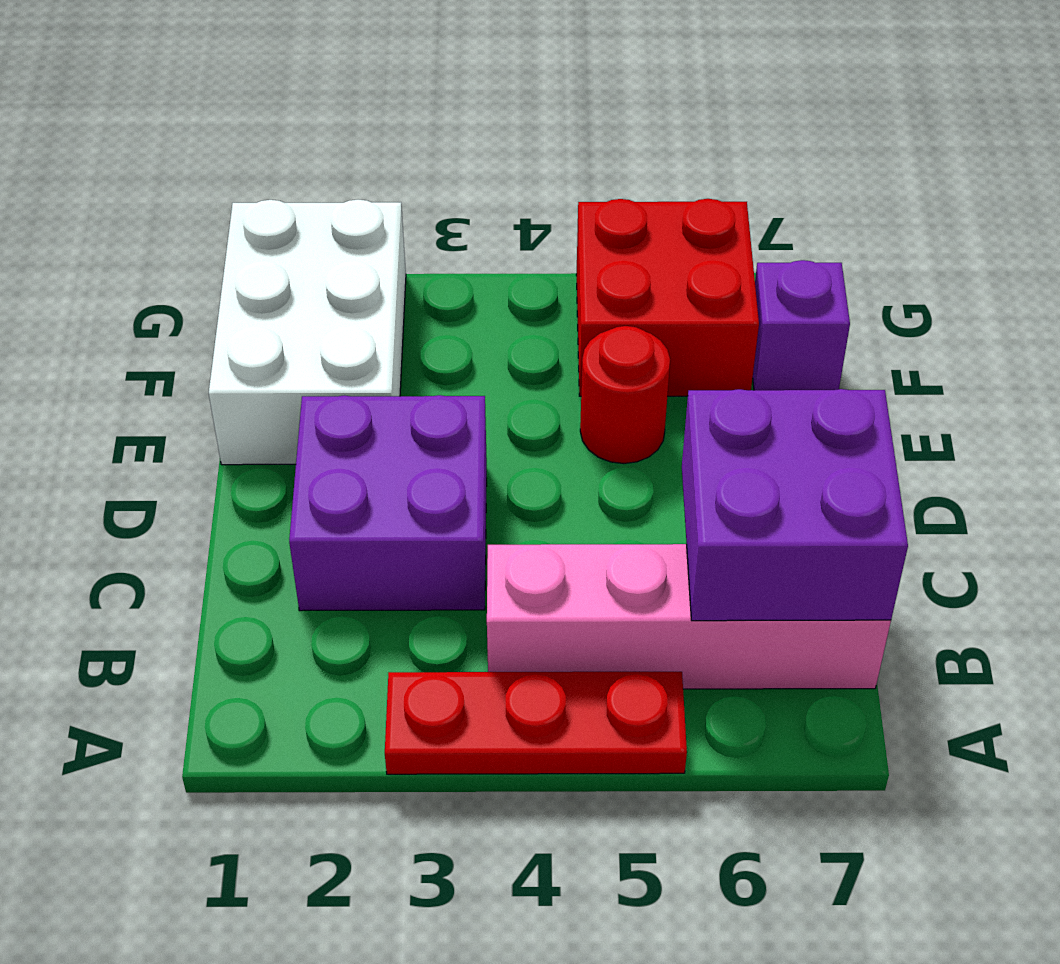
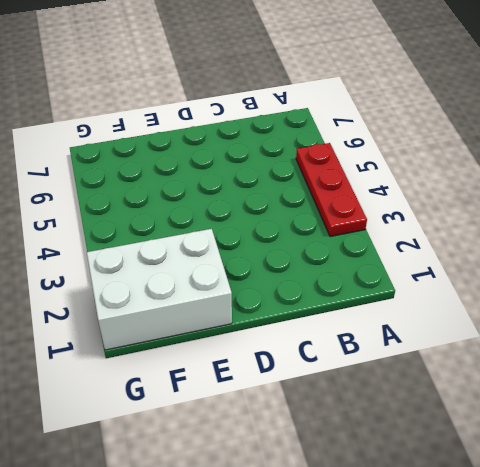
none -> pink brick B4:B7 level 1
none -> purple brick C2:D3 level 1

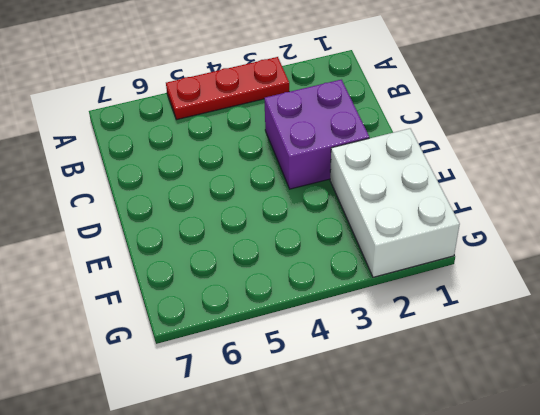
none -> pink brick B4:B7 level 1
none -> red round brick E5 level 1

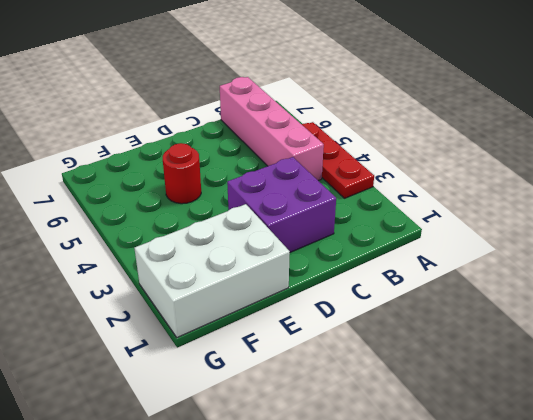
none -> red brick F5:G6 level 1
none -> purple brick F7 level 1

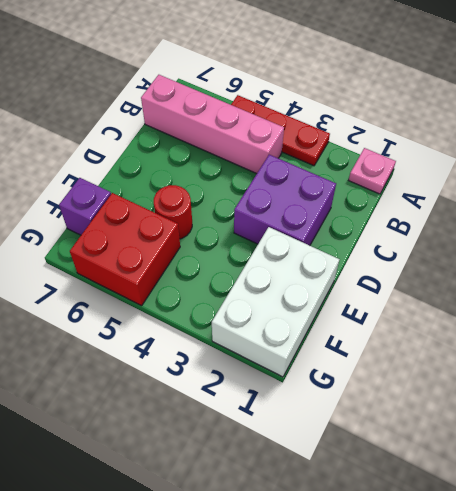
pink plate A1 level 1 -> none
none -> purple brick B6:C7 level 2

